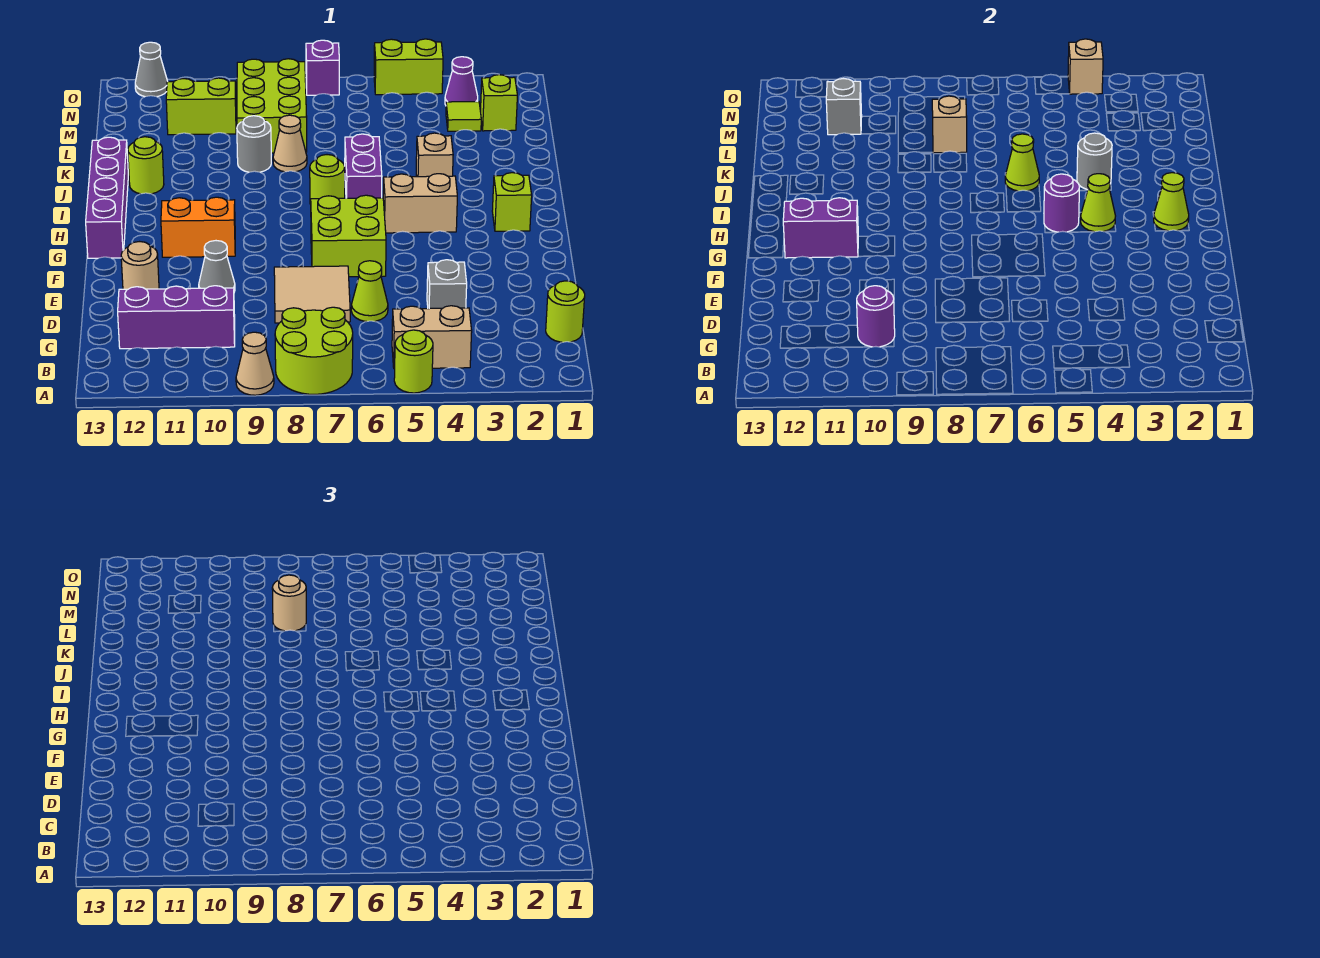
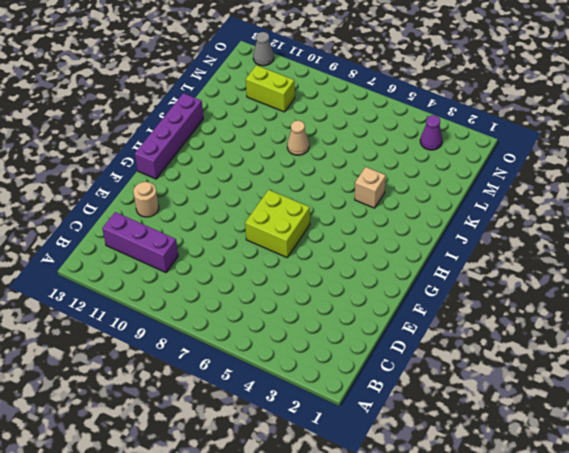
none -> lime round brick A5 level 1
none -> lime round brick A7:B8 level 1
none -> tan cone A9 level 1
none -> tan brick B4:B5 level 1

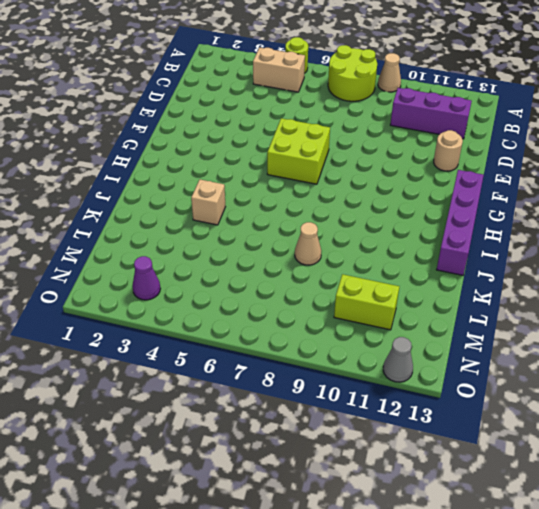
none -> lime round brick C1 level 1
none -> grey brick D4 level 1
none -> lime cone D6 level 1
none -> tan tile D7:E8 level 1

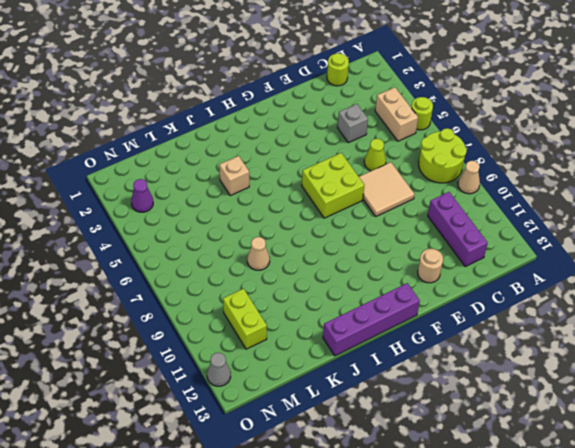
none -> grey cone E10 level 1
none -> orange brick G10:G11 level 1
none -> lime brick H2 level 1
none -> tan brick H4:H5 level 1

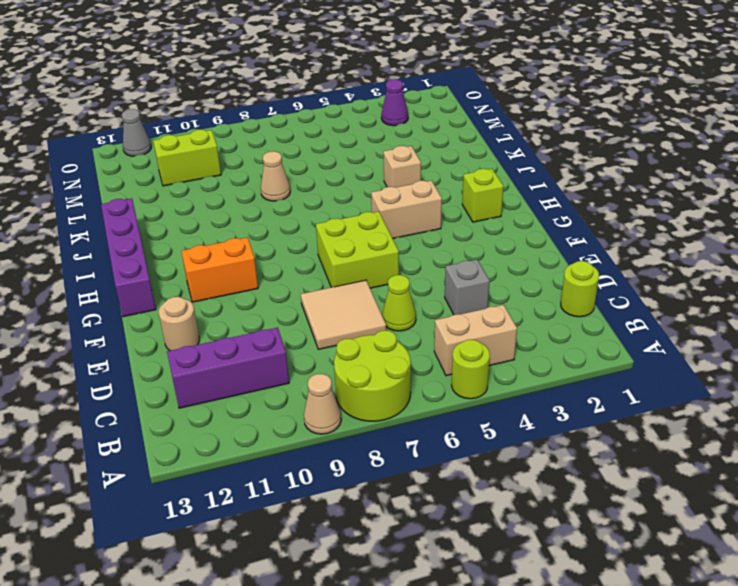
none -> grey cone E10 level 1
none -> purple brick I6:J6 level 1
none -> lime round brick I7 level 1
none -> lime round brick J12 level 1

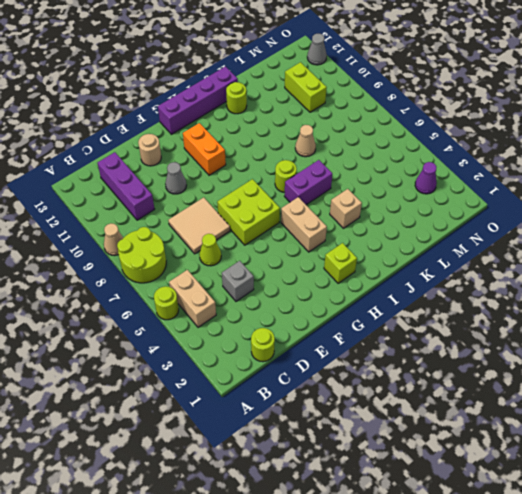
none -> grey round brick K9 level 1
none -> lime brick L8:N9 level 1
none -> lime brick M2 level 1
none -> lime tile M3 level 1

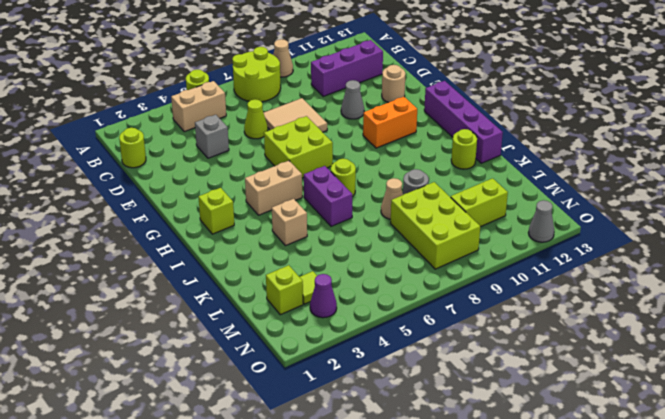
none -> lime brick O4:O5 level 1
none -> purple brick O7 level 1
none -> purple round brick C10 level 2
none -> purple brick G11:G12 level 2

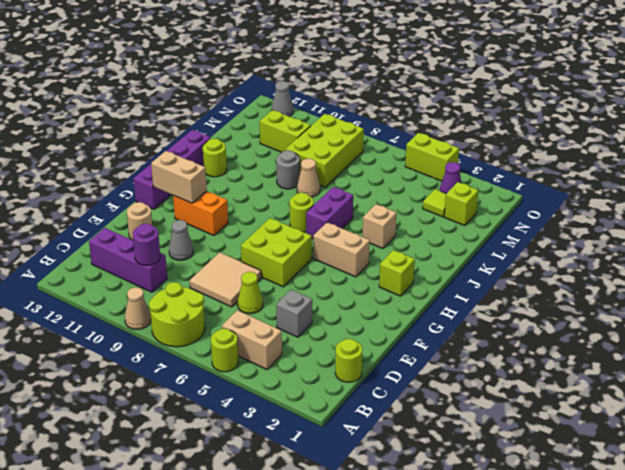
tan brick G11:G12 level 2 -> purple brick G11:G12 level 2
none -> purple brick O7 level 1
none -> lime cone H2 level 2
none -> lime cone H4 level 2
none -> purple round brick H5 level 2

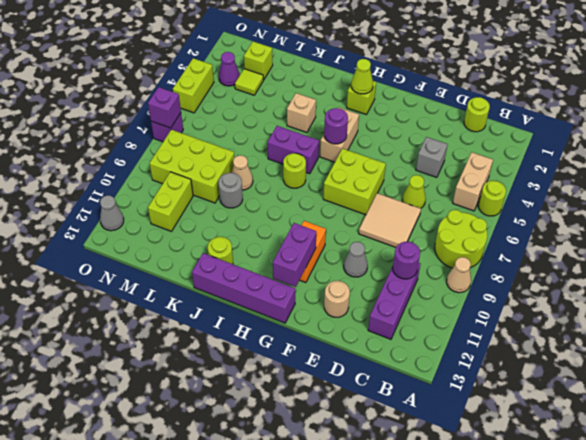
purple brick O7 level 2 -> none
none -> lime cone H4 level 2
none -> grey round brick J4 level 2
none -> lime cone J6 level 2
none -> tan brick L8 level 2

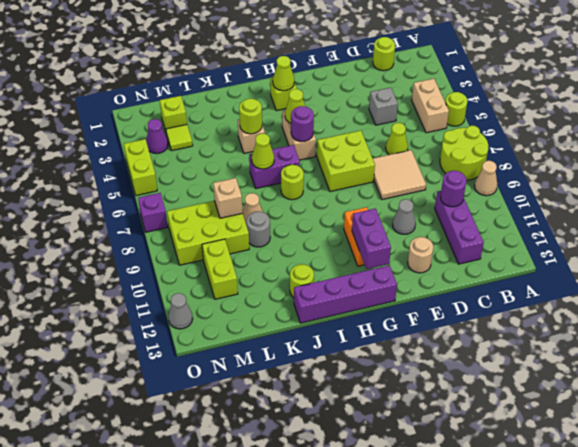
lime round brick J4 level 2 -> grey round brick J4 level 2
none -> grey brick M11 level 2
none -> tan brick O4 level 2
none -> tan round brick L8 level 3

